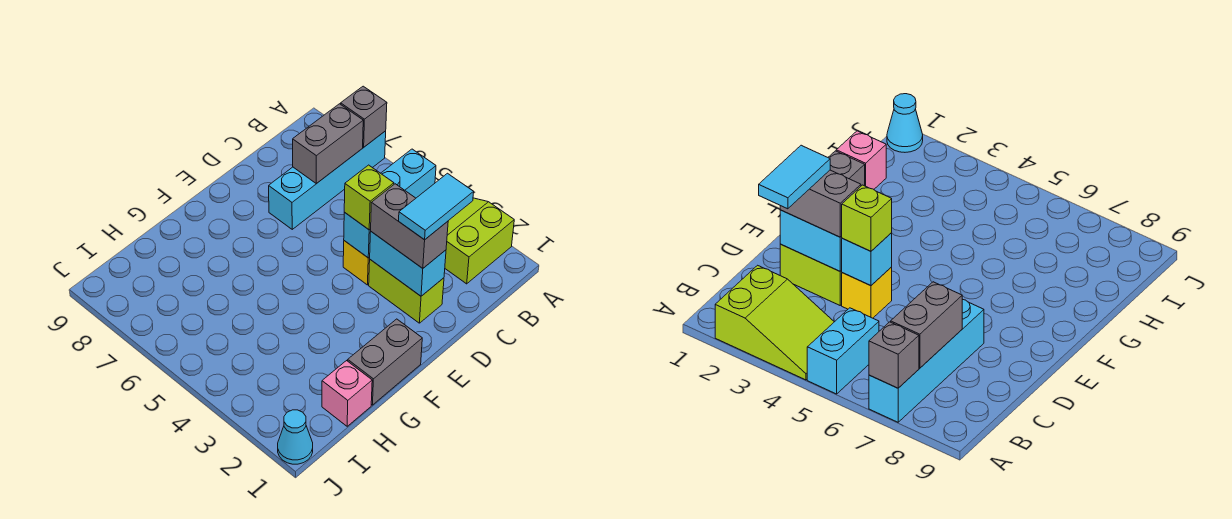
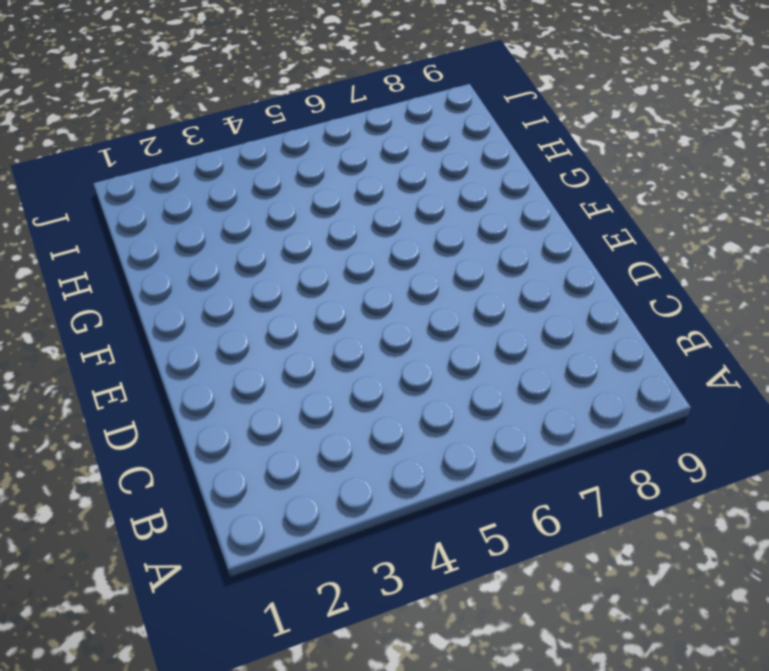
none -> lime slope A2:B4 level 1 top 2
none -> cyan brick A5:B5 level 1
none -> cyan brick A7:D7 level 1

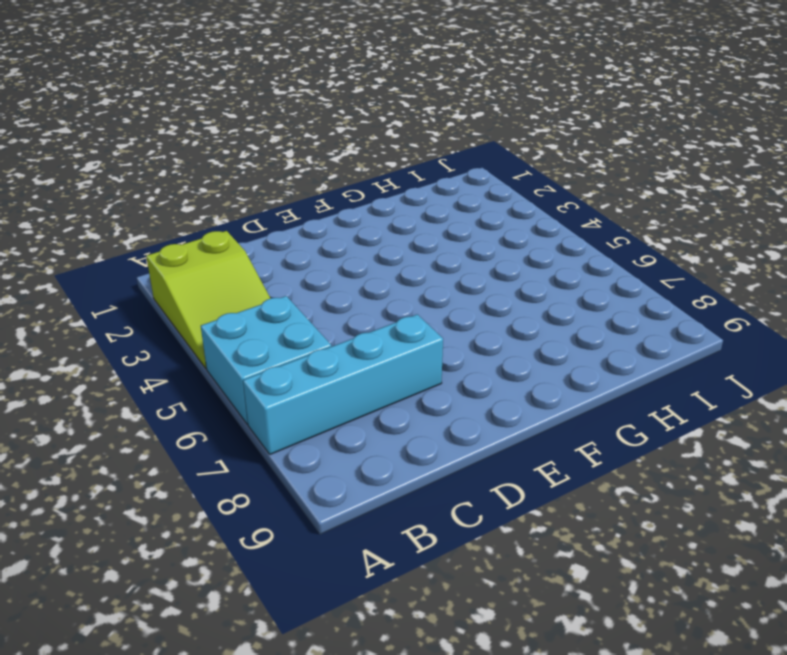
cyan brick A5:B6 level 1 -> cyan brick A5:B5 level 1
none -> lime brick D2:D3 level 1
none -> yellow brick D4 level 1
none -> grey brick F1:G1 level 1

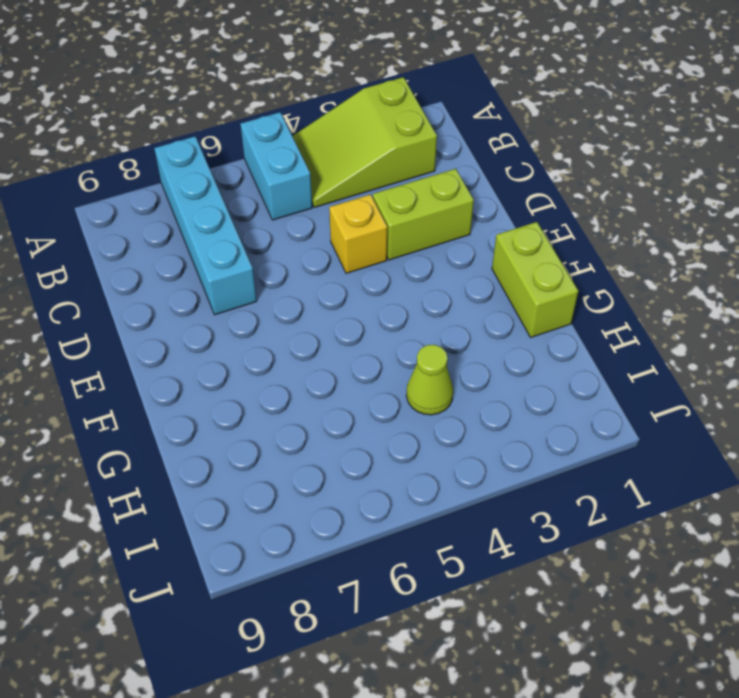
lime brick F1:G1 level 1 -> grey brick F1:G1 level 1
lime cone H4 level 1 -> none
none -> pink brick H1 level 1
none -> cyan cone J1 level 1
none -> grey brick A7 level 2

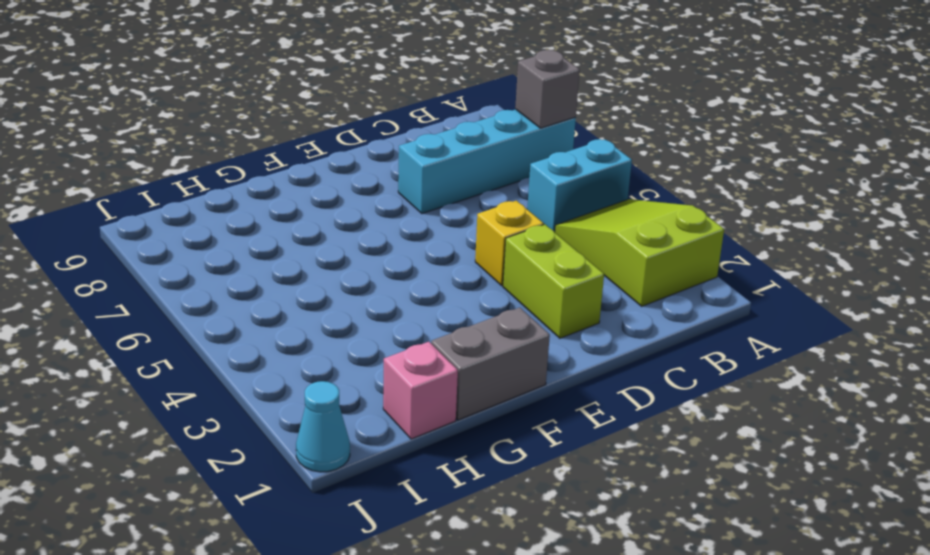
none -> grey brick B7:C7 level 2
none -> cyan brick D2:D3 level 2
none -> cyan brick D4 level 2

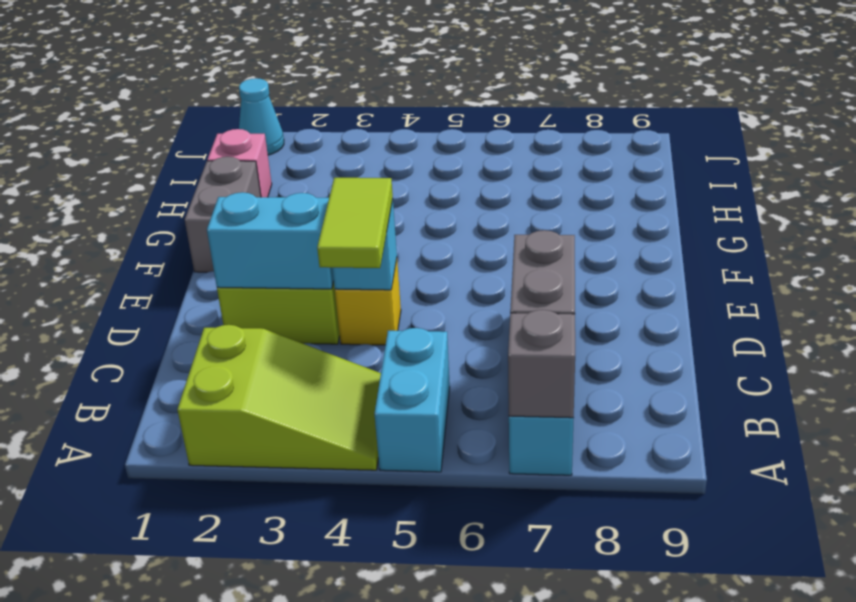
lime tile C4:D4 level 3 -> lime brick D4 level 3
none -> grey brick D2:D3 level 3
none -> cyan tile C2:D2 level 4

